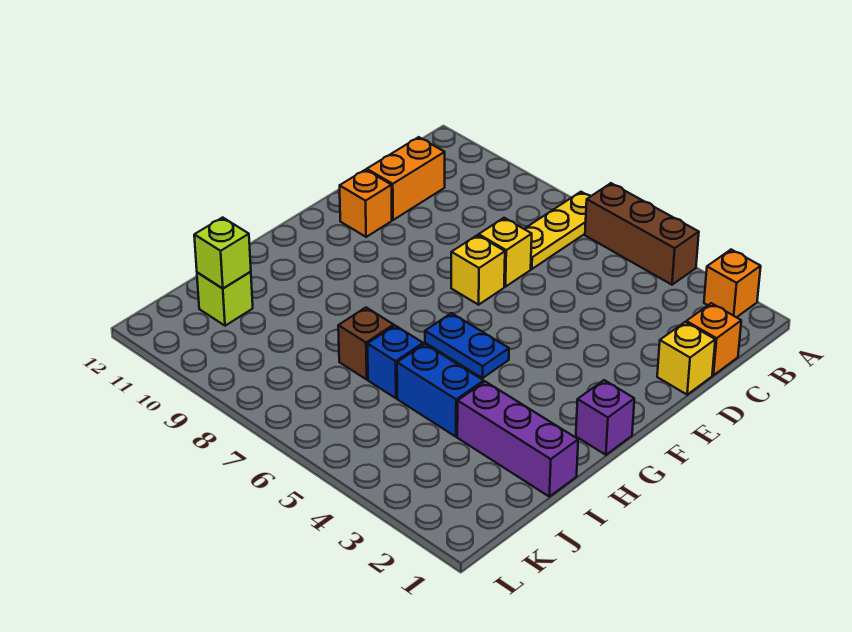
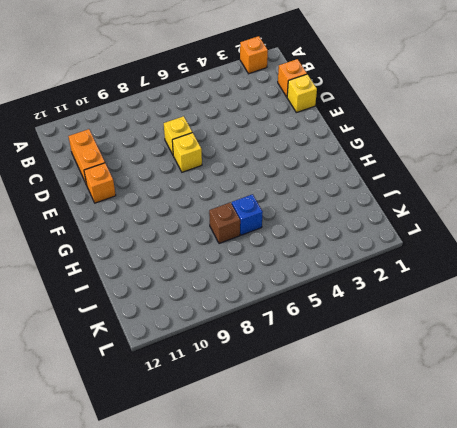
none -> brown brick A4:A6 level 1
none -> yellow plate A7:C7 level 1
none -> purple brick G1 level 1

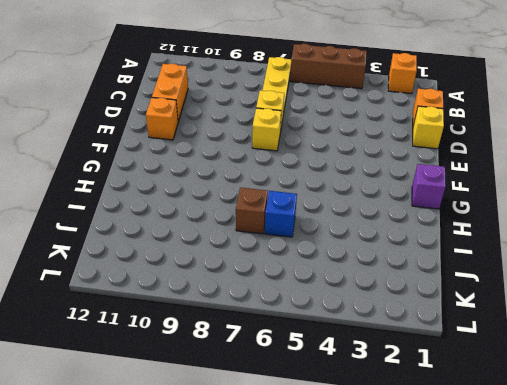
none -> blue plate G5:G6 level 1
none -> purple brick I1:I3 level 1
none -> blue brick I4:I5 level 1

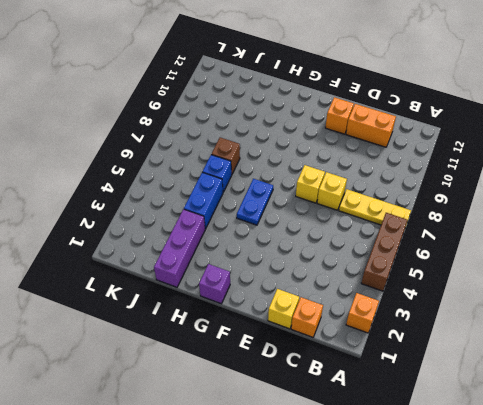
none -> lime brick J11 level 1
none -> lime brick J11 level 2

